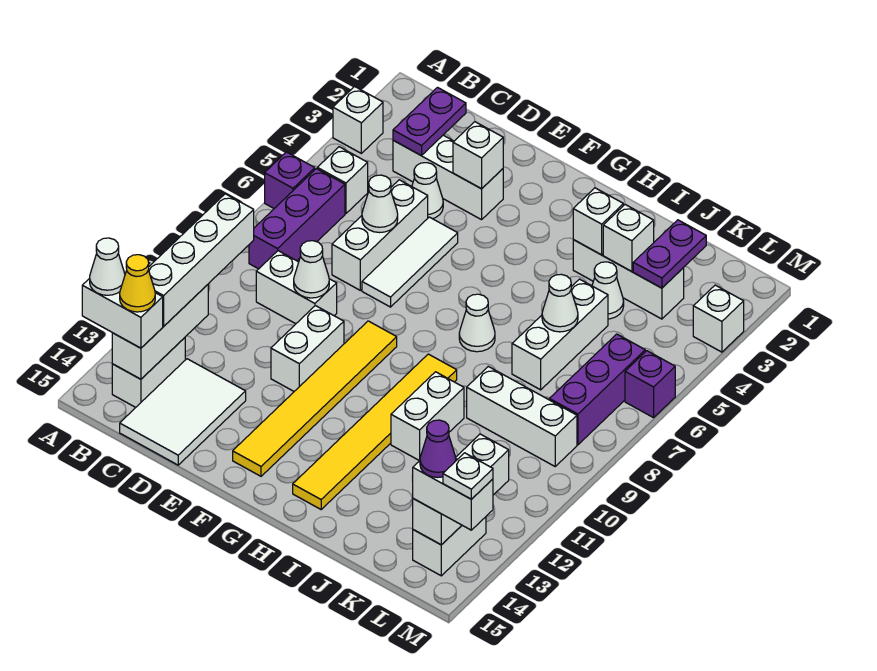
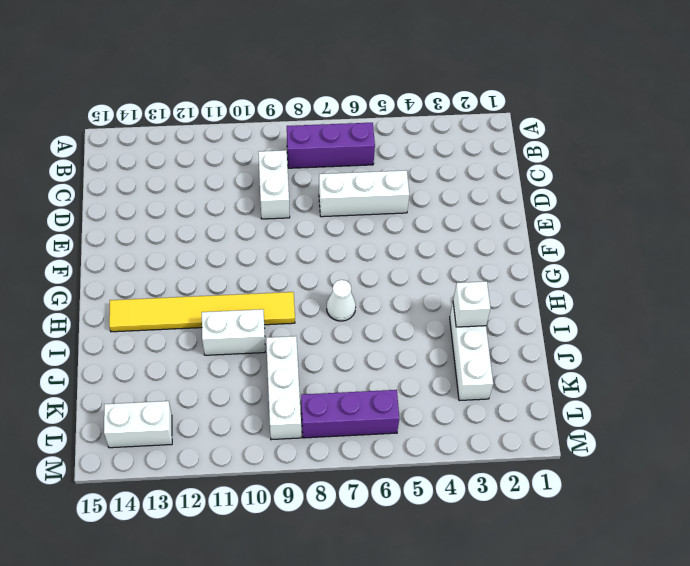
none -> white brick A3 level 1
none -> purple brick A6 level 1
none -> white brick B5 level 1
none -> white brick B13:B14 level 1

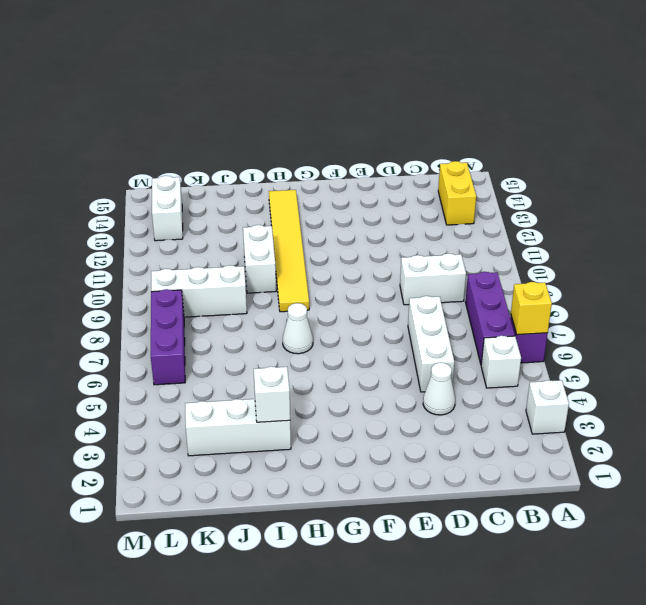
yellow brick A6 level 2 -> none
yellow brick B13:B14 level 1 -> white brick B13:B14 level 1
none -> white brick C3:E3 level 1
none -> white tile C13:D15 level 1
none -> white tile E5:E7 level 1
none -> white brick E10:E11 level 1

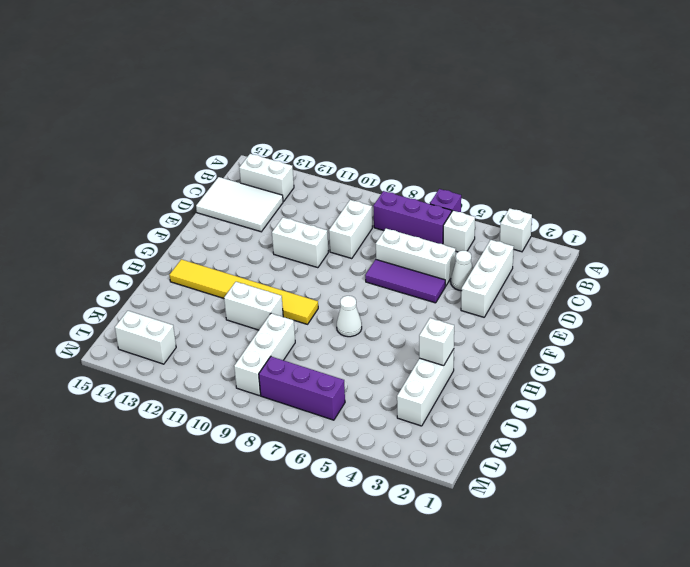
purple tile E5:E7 level 1 -> white tile E5:E7 level 1
none -> yellow tile F9:F14 level 1
none -> white cone J4 level 1
none -> white brick J5:J7 level 1
none -> white brick M3 level 1

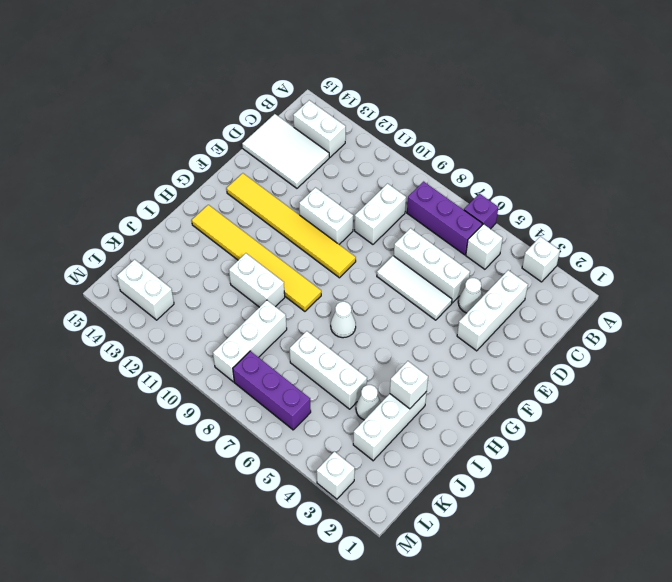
none -> purple brick M6 level 1
none -> white brick B12:B14 level 2
none -> purple plate C2:C3 level 2
none -> white cone D6 level 2

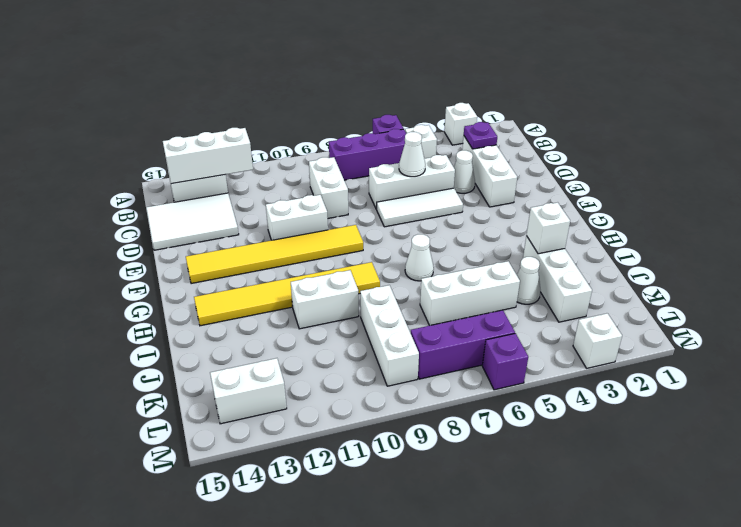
purple plate C3 level 2 -> purple plate C2:C3 level 2
none -> white cone D9 level 2
none -> white brick E3 level 2
none -> white brick J3 level 2
none -> white cone J6 level 2

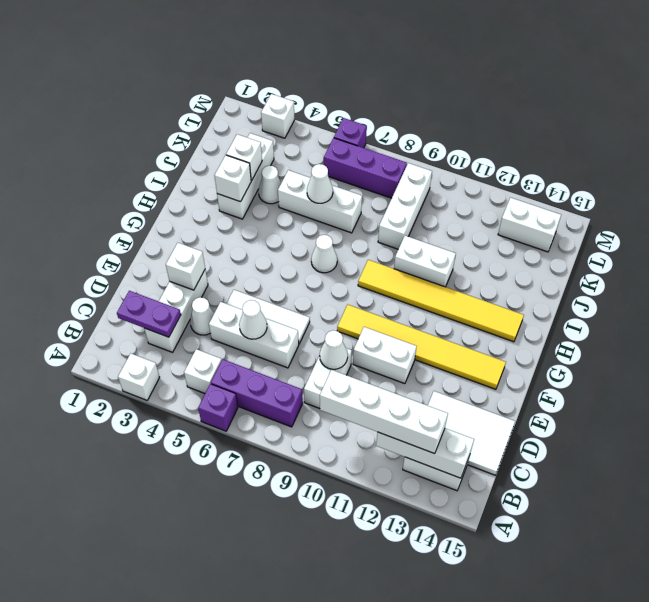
none -> purple plate K2:K3 level 2
none -> white brick L12:L14 level 2
none -> white brick A14:B14 level 3
none -> white brick L14:M14 level 3

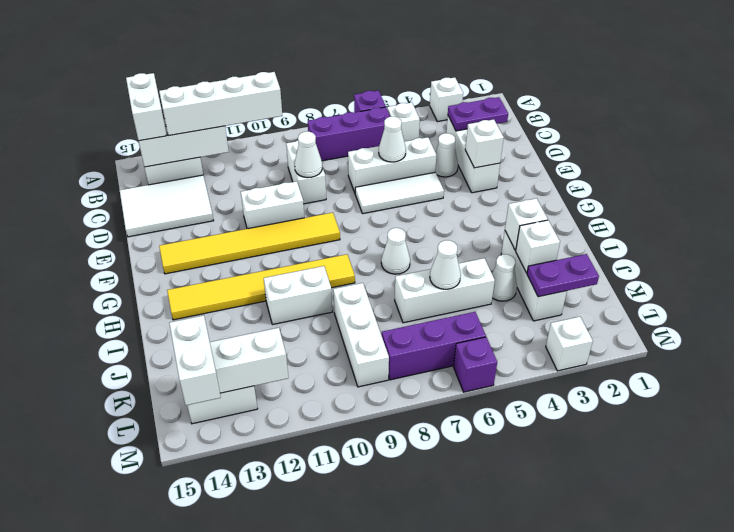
none -> white cone A14 level 4
none -> yellow cone B14 level 4
none -> purple cone L14 level 4
none -> white plate M14 level 4

